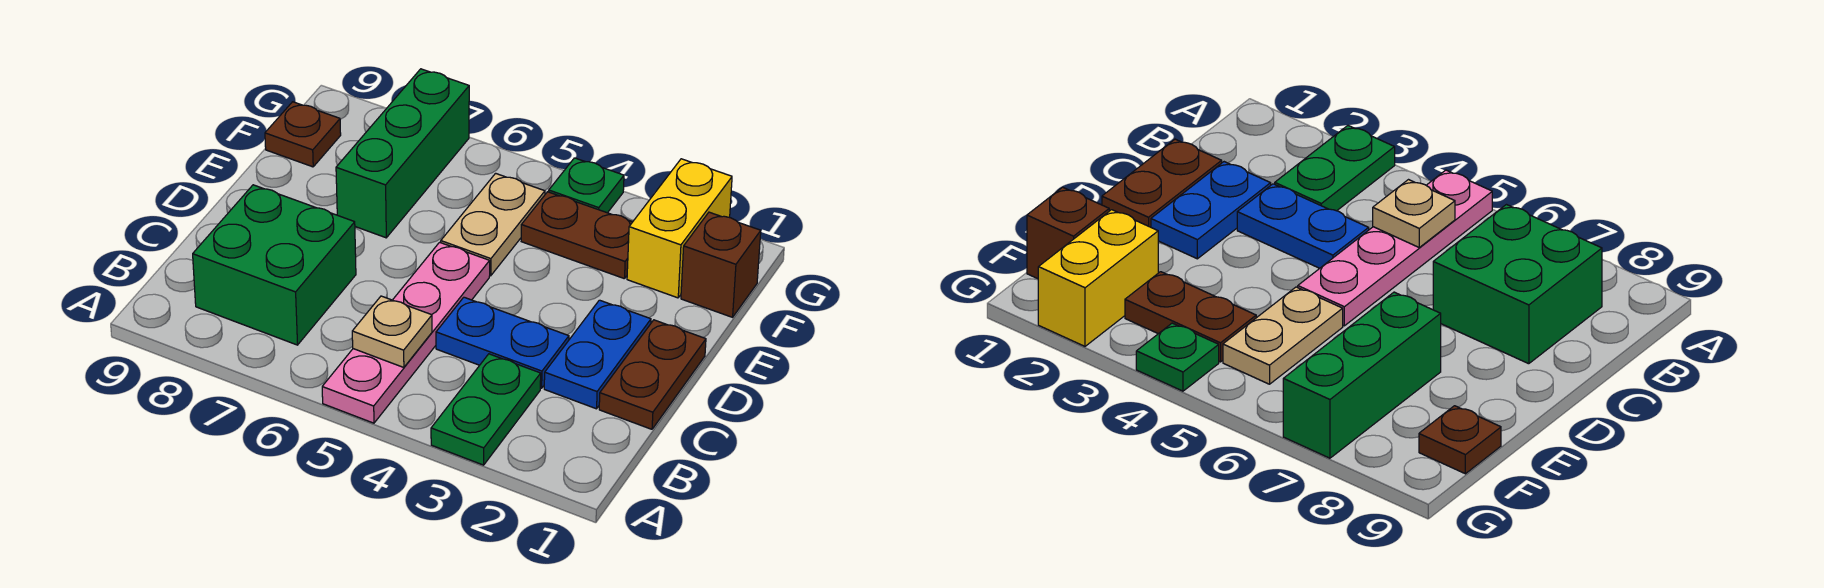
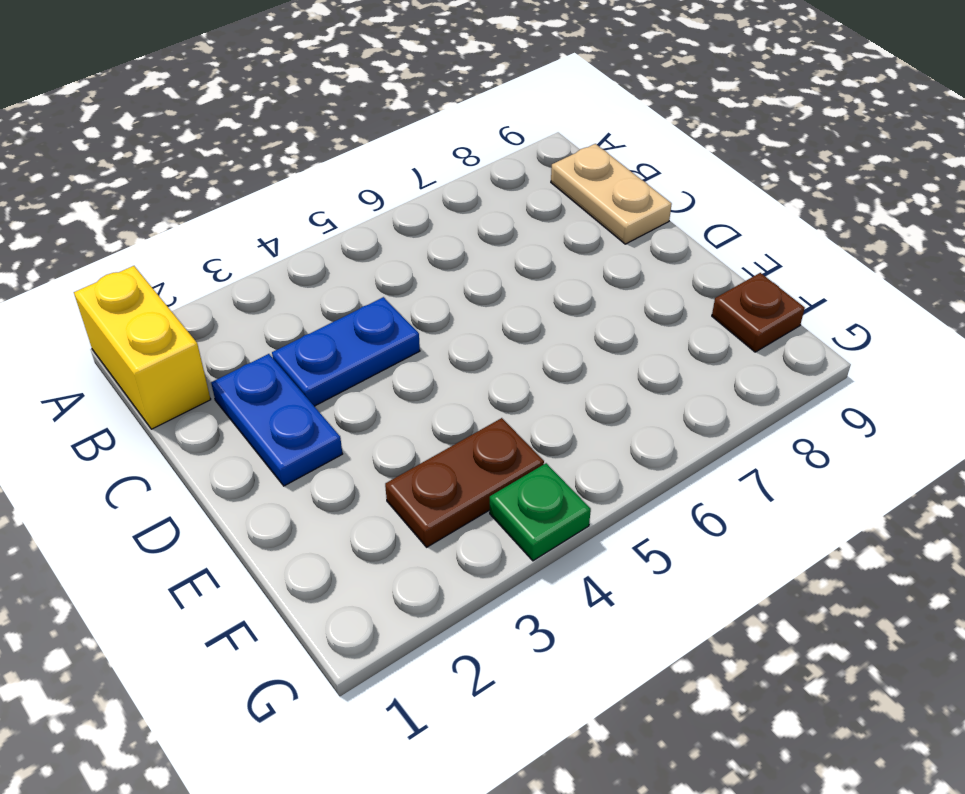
yellow brick A1:B1 level 1 -> yellow brick F2:G2 level 1
tan plate B9:C9 level 1 -> tan plate E5:F5 level 1
none -> green plate A3:B3 level 1
none -> pink plate A5:D5 level 1
none -> green brick B7:C8 level 1

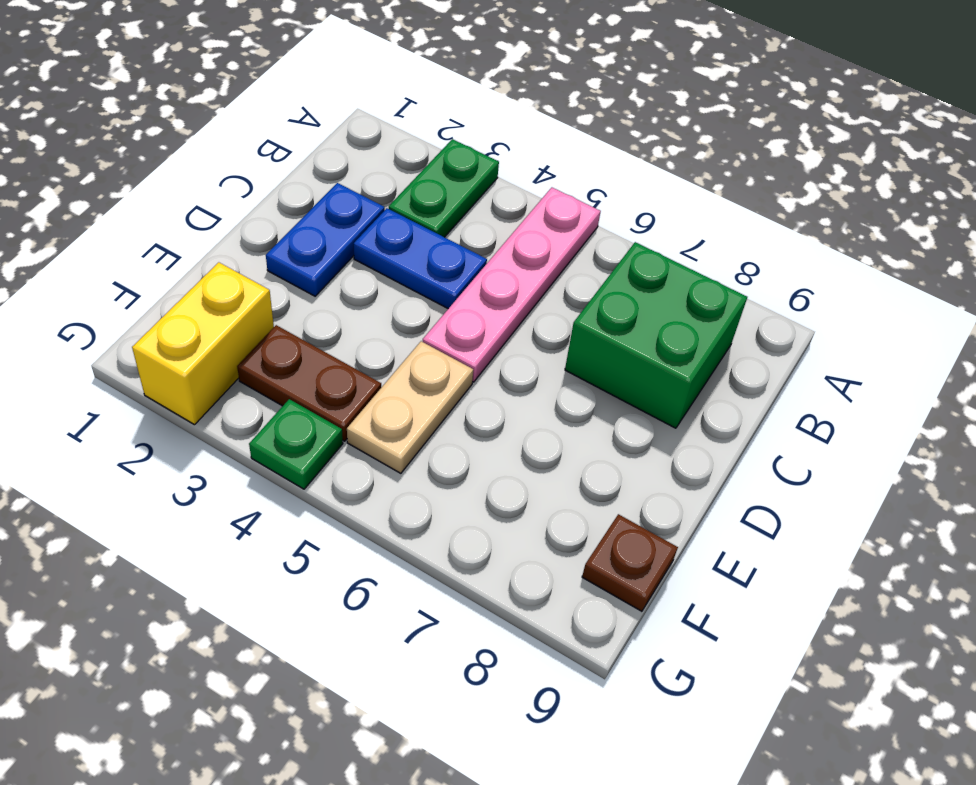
none -> brown plate C1:D1 level 1
none -> green brick E7:G7 level 1
none -> brown brick F1 level 1

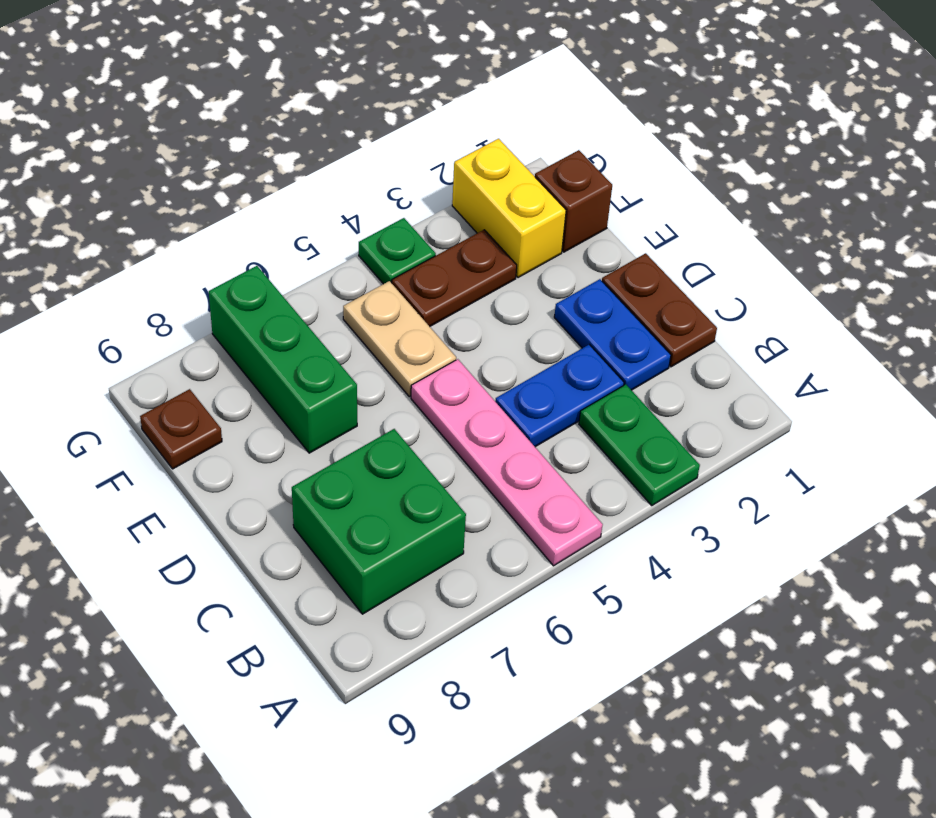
none -> tan plate B5 level 2

